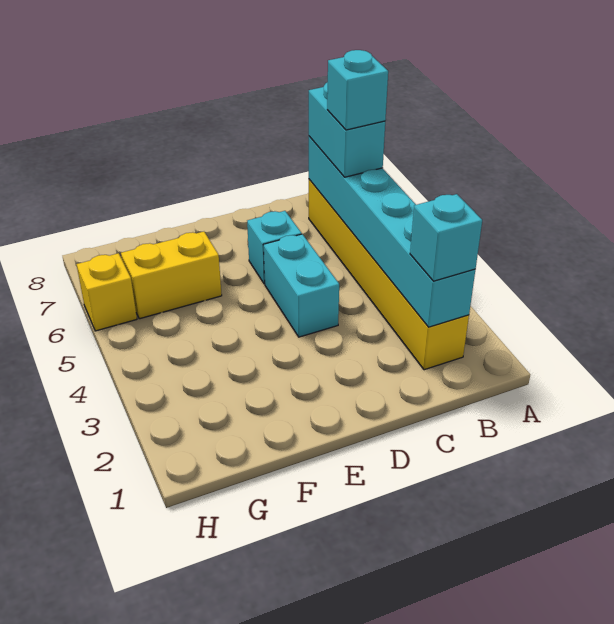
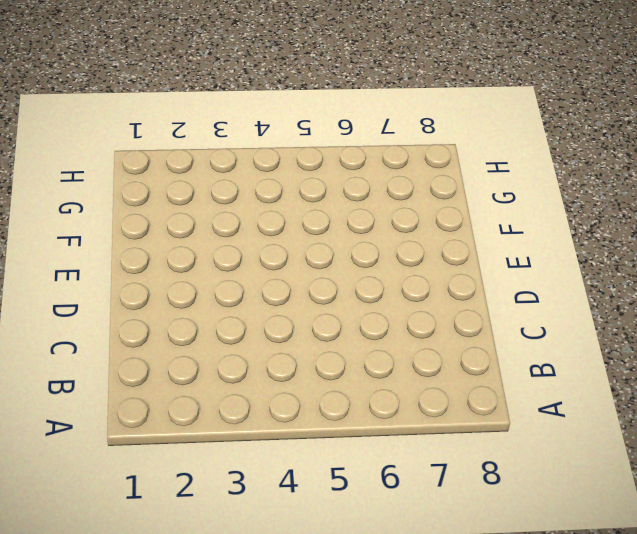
none -> yellow brick B2:B7 level 1
none -> cyan brick D4:D5 level 1

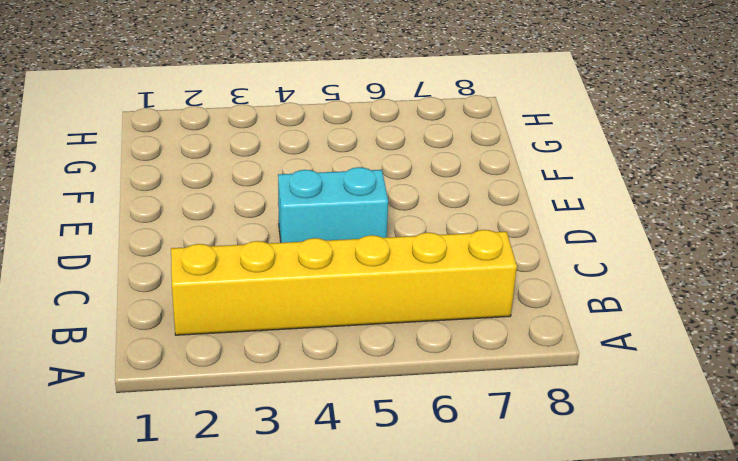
none -> cyan brick D6 level 1
none -> yellow brick F6:G6 level 1

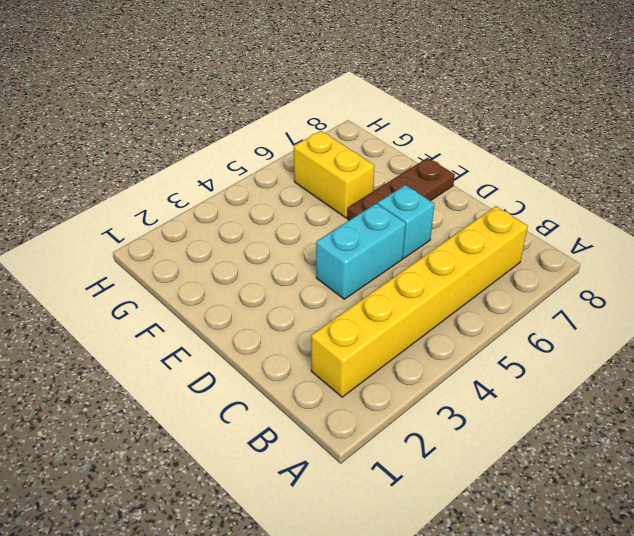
brown plate E6:E8 level 1 -> none
none -> yellow brick H6 level 1
none -> cyan brick B2:B7 level 2

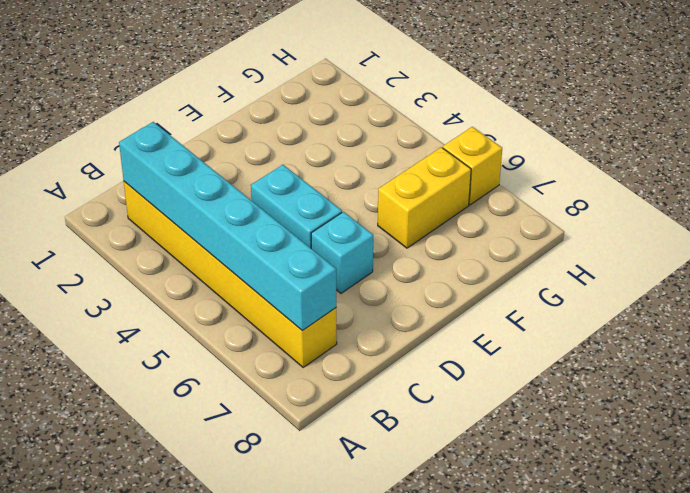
none -> cyan brick B2 level 3
none -> cyan brick B6:B7 level 3

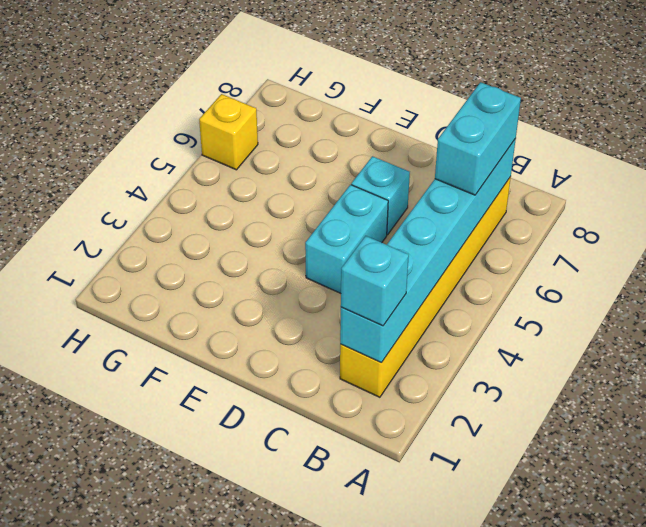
none -> yellow brick F6:G6 level 1
none -> cyan brick B6 level 4

